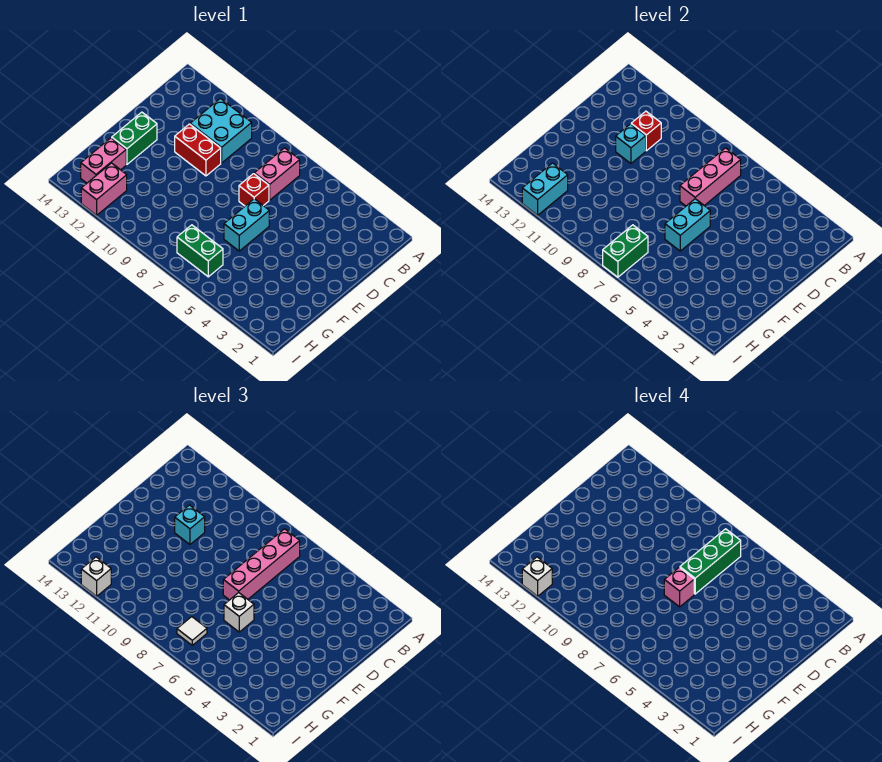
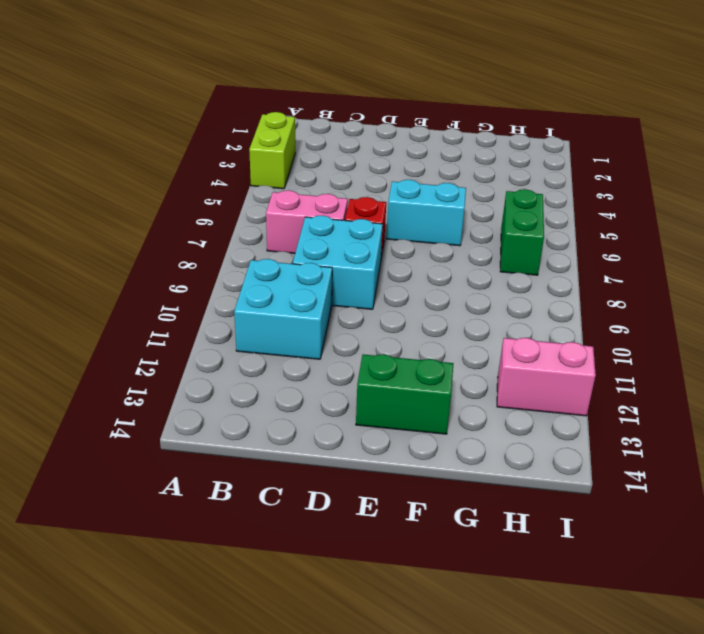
lime brick A3:A4 level 1 -> none
cyan brick C8:D9 level 1 -> none
none -> red brick D10:D11 level 1
none -> pink brick G13:H13 level 1
none -> pink brick B7:D7 level 2

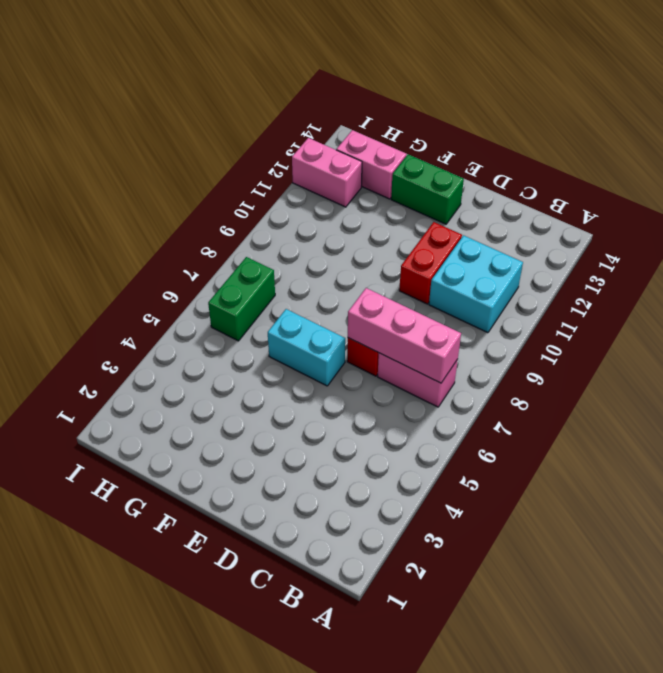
none -> red brick C11 level 2
none -> cyan brick D11 level 2
none -> cyan brick E6:F6 level 2

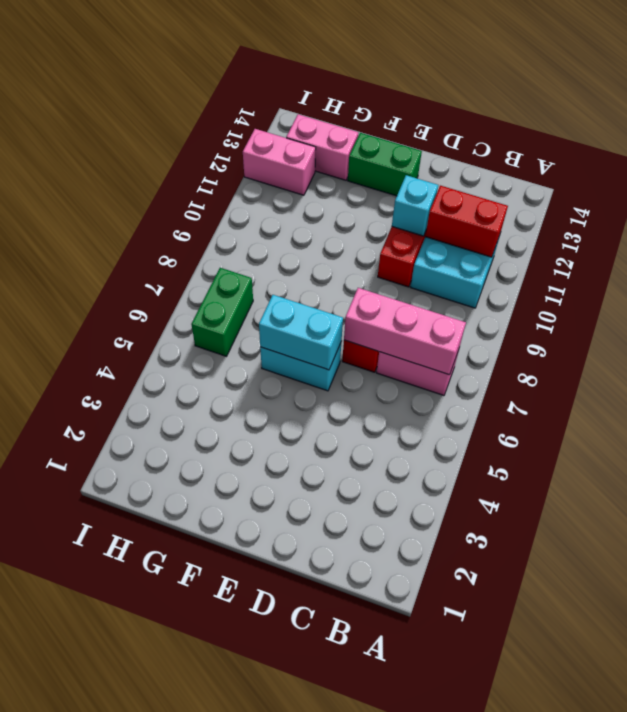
red brick B11:C11 level 2 -> red brick C11 level 2
none -> green brick H7:I7 level 2
none -> cyan brick H12:I12 level 2
none -> pink brick B7:E7 level 3

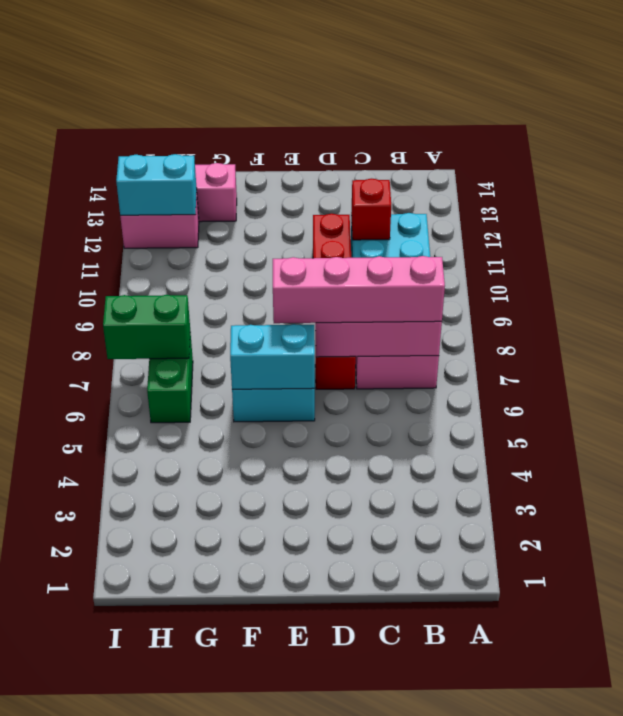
none -> green brick E13:F13 level 1
none -> cyan brick D11 level 2
none -> cyan brick D11 level 3

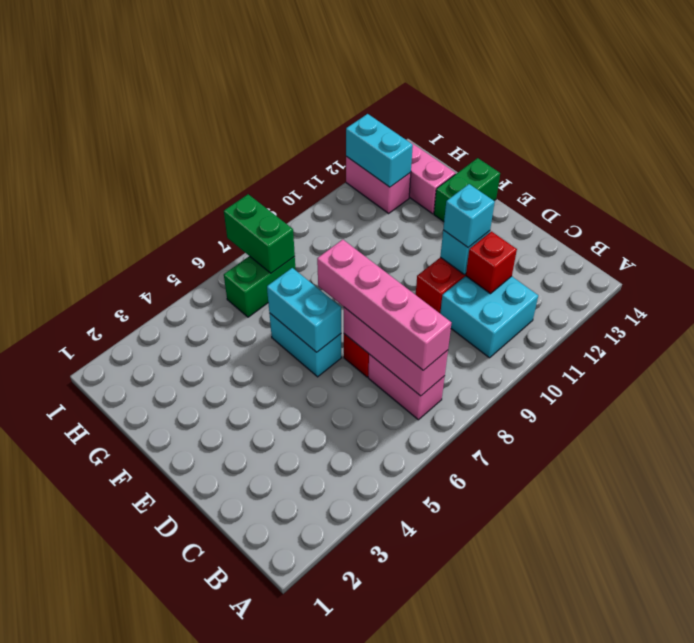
green brick F13:F14 level 1 -> green brick E13:F13 level 1
none -> white brick F6 level 3
none -> white tile H7 level 3
none -> white brick I12 level 3

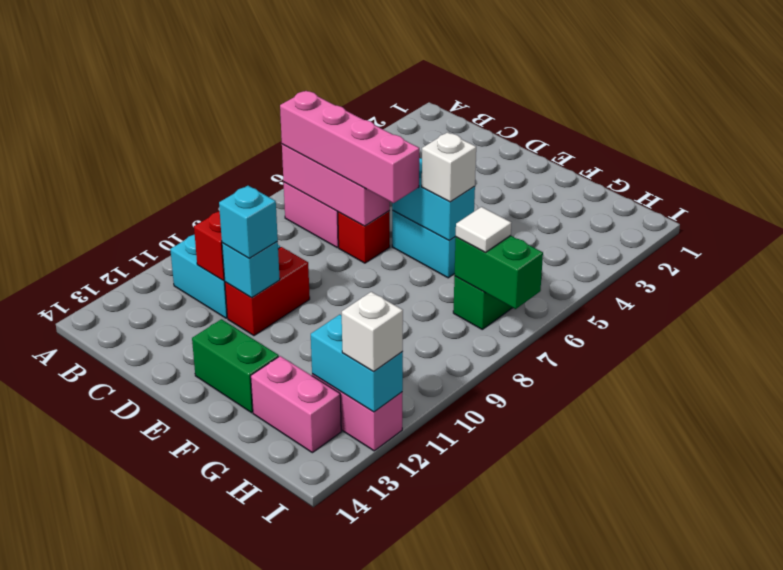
none -> green brick B7:D7 level 4
none -> pink brick E7 level 4
none -> white brick I12 level 4

